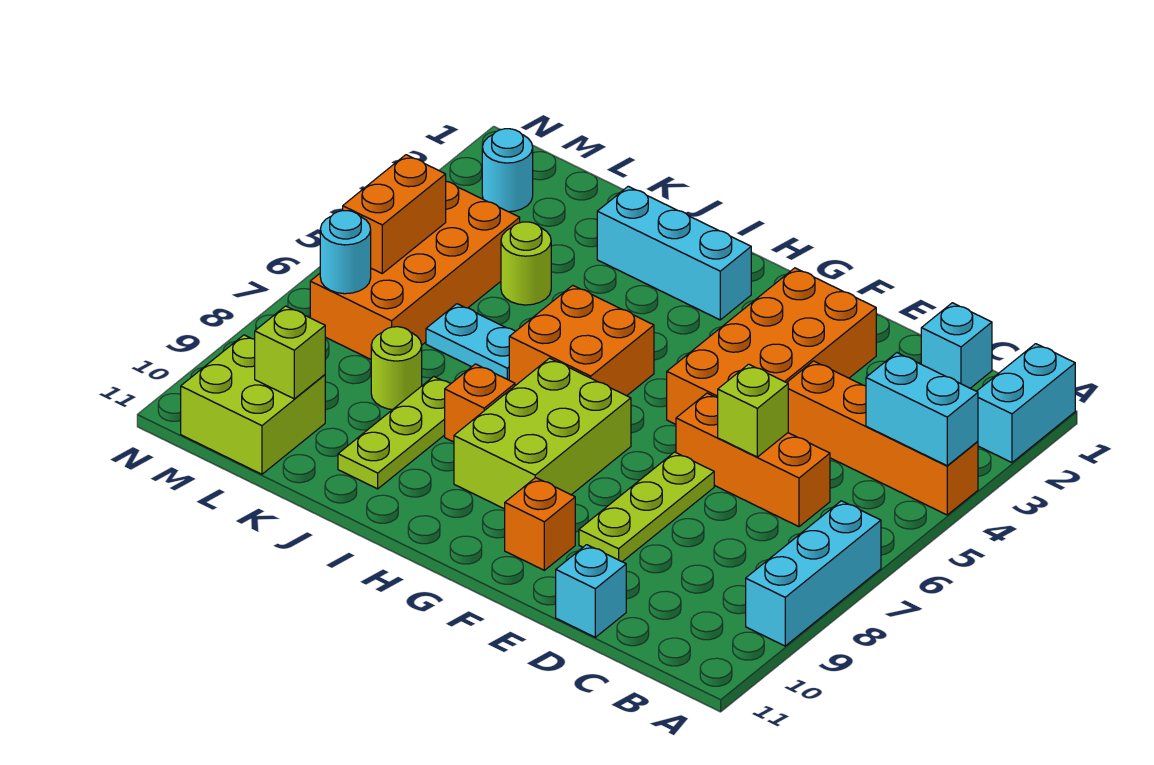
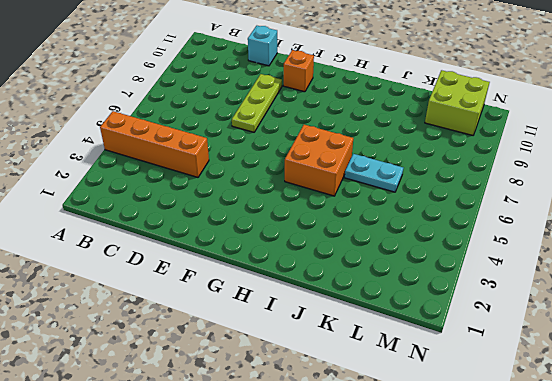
none -> cyan brick A1:A2 level 1
none -> cyan brick A7:A9 level 1
none -> cyan brick C1 level 1

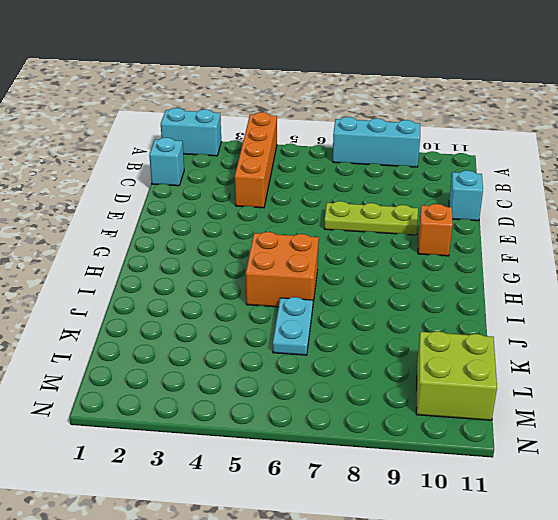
none -> orange brick C6:E6 level 1
none -> orange brick E2:F5 level 1
none -> lime brick G7:H9 level 1

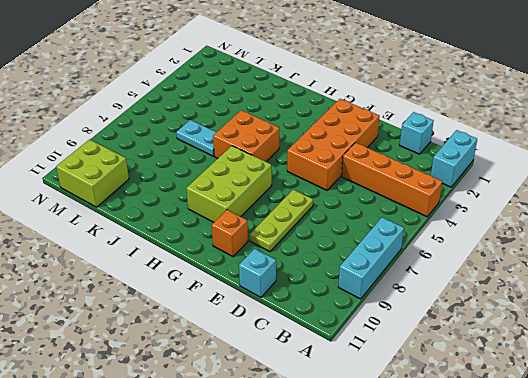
none -> orange brick C6:E6 level 1
none -> cyan brick H2:J2 level 1
none -> orange brick I8 level 1

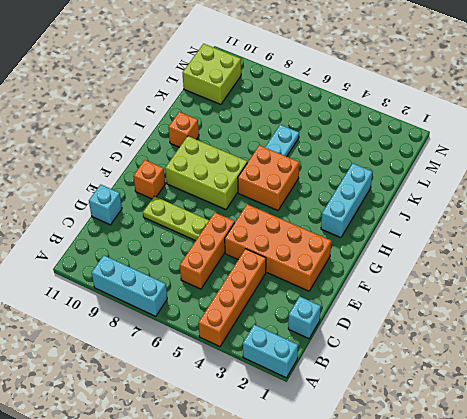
orange brick I10 level 1 -> orange brick I8 level 1
none -> lime plate J8:J10 level 1
none -> lime round brick K4 level 1
none -> lime round brick K8 level 1

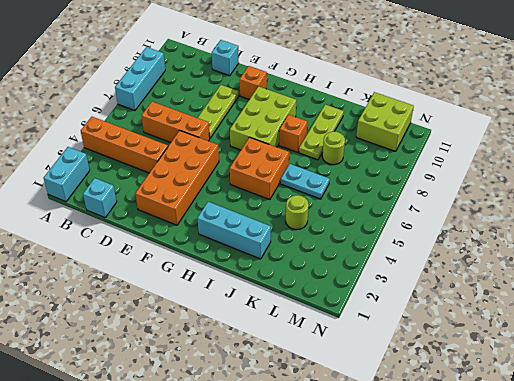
none -> orange brick L4:M7 level 1
none -> cyan round brick M2 level 1
none -> cyan brick A4:B4 level 2

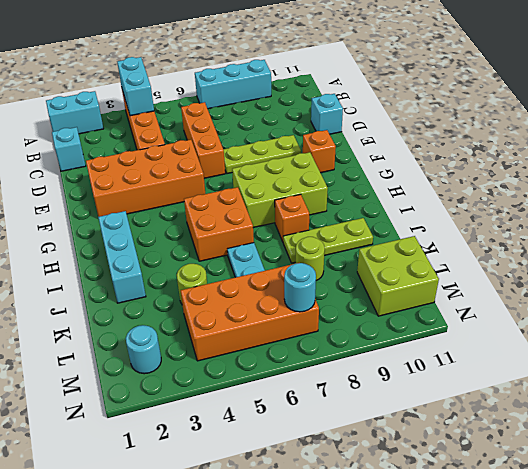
none -> lime brick D6 level 2
none -> lime brick L10 level 2
none -> orange brick M5:M6 level 2

